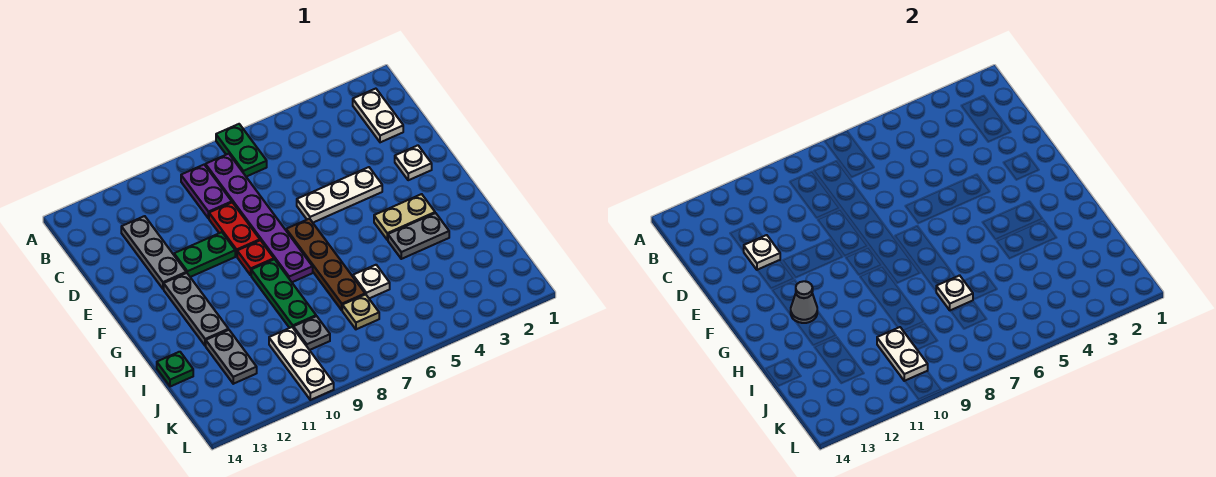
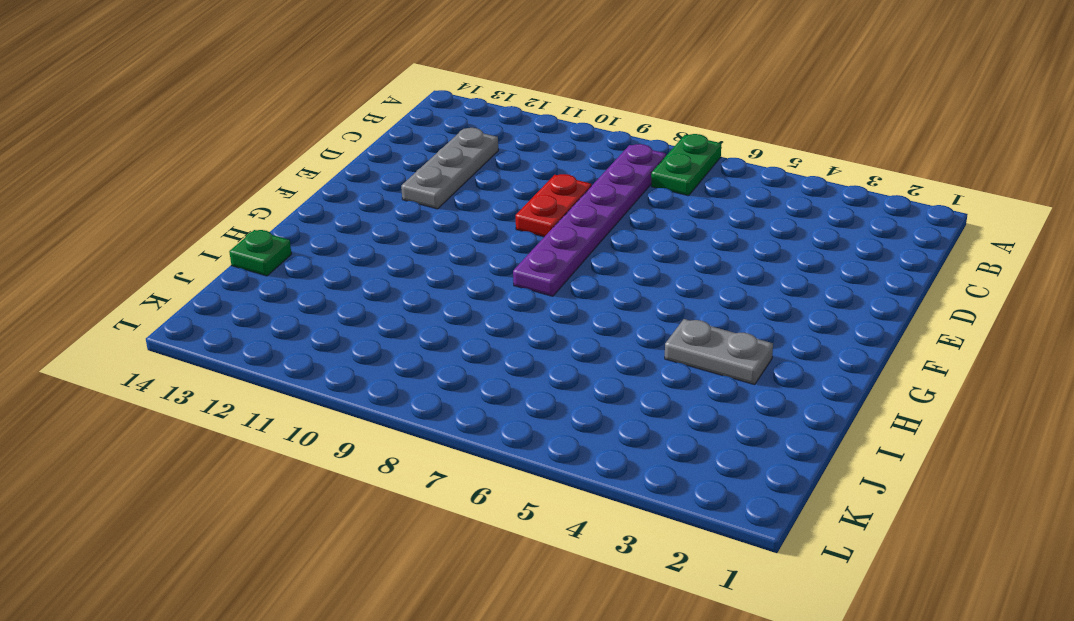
none -> white plate B2:C2 level 1
none -> purple plate B9:C9 level 1
none -> white plate E2 level 1

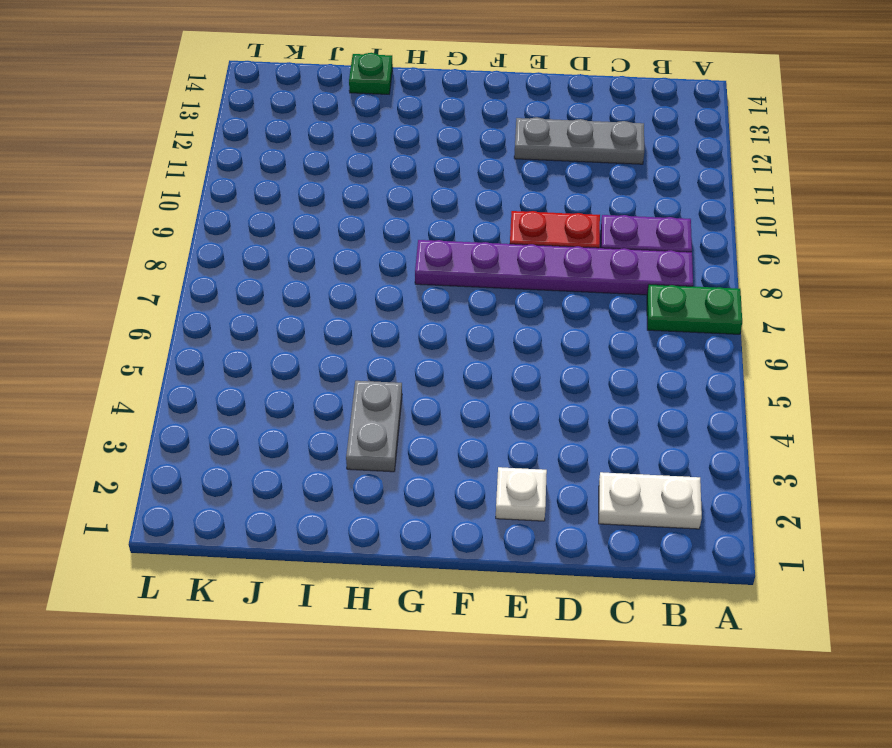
none -> white plate E4:E6 level 1
none -> green plate E10:E11 level 1
none -> brown plate F7:I7 level 1

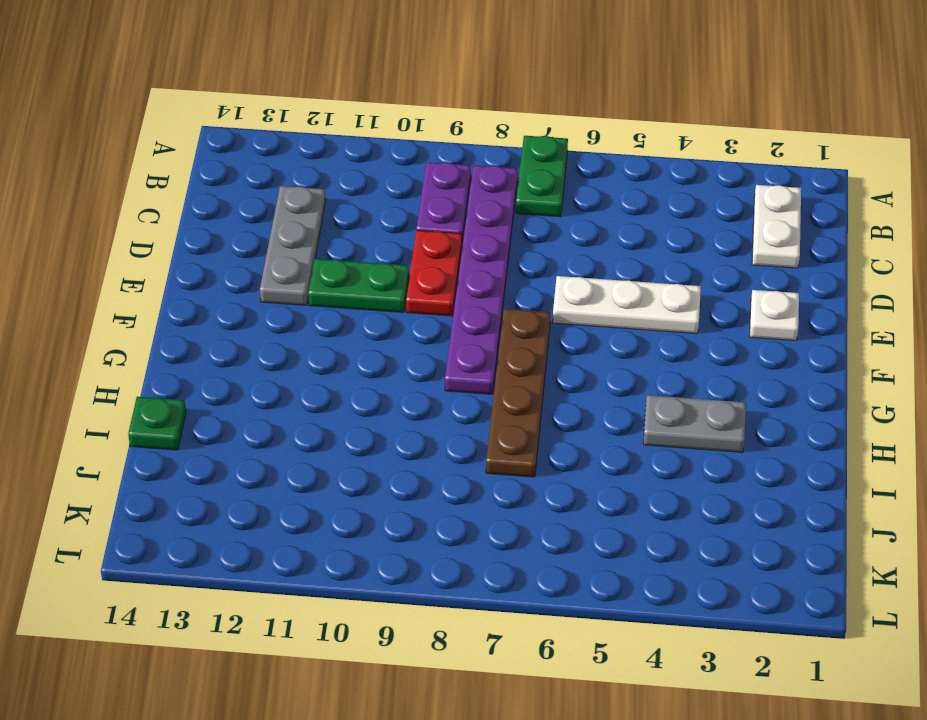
none -> red plate F9 level 1
none -> grey plate F12:H12 level 1
none -> tan plate G3:G4 level 1

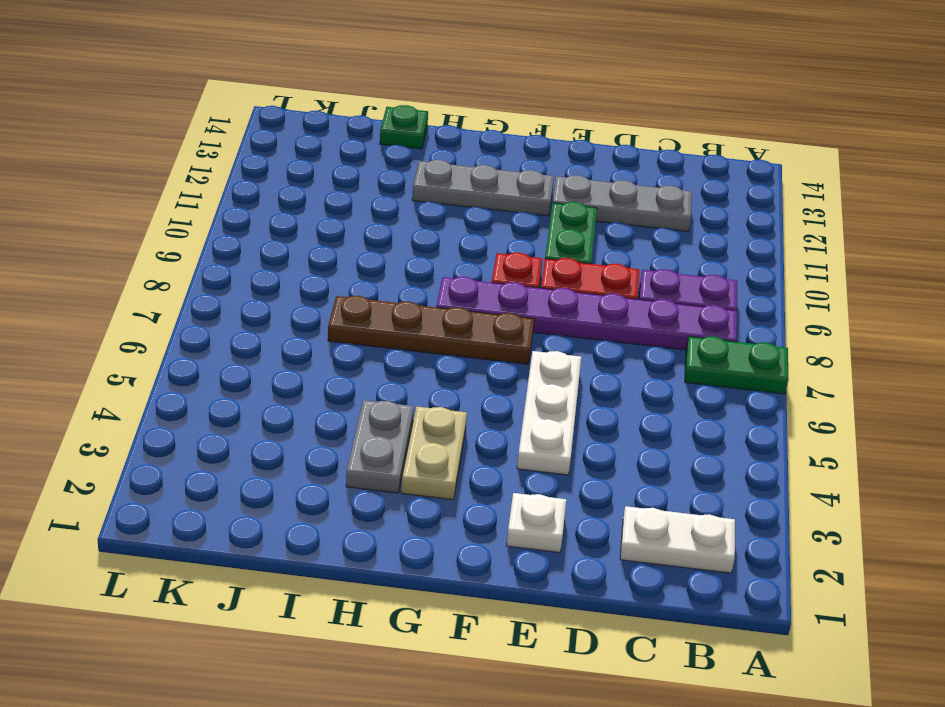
none -> green plate G9:I9 level 1
none -> white plate I6 level 1
none -> grey plate I12:J12 level 1

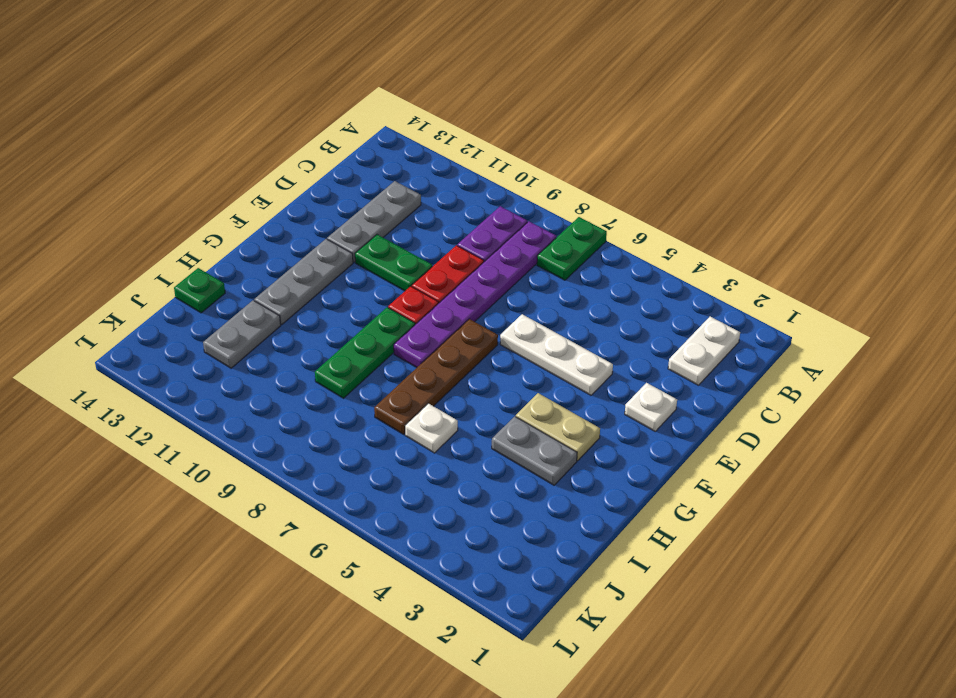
none -> tan plate J7 level 1
none -> grey plate J9 level 1
none -> white plate J10:L10 level 1

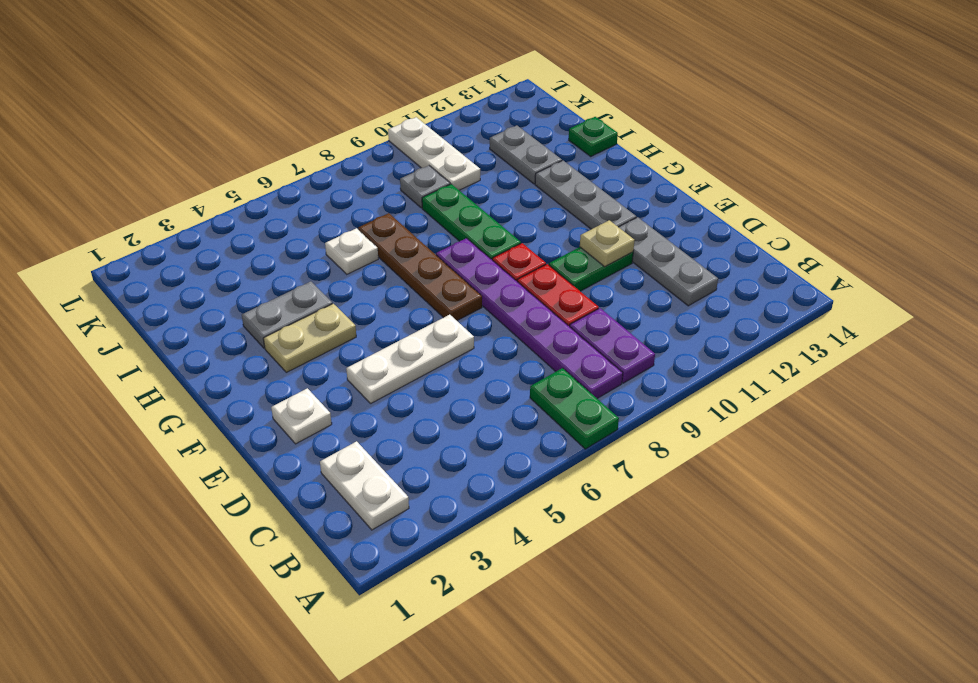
tan plate E11 level 2 -> tan plate J7 level 1
none -> white plate D12 level 2
none -> grey cone G12 level 2
none -> white plate I7 level 2

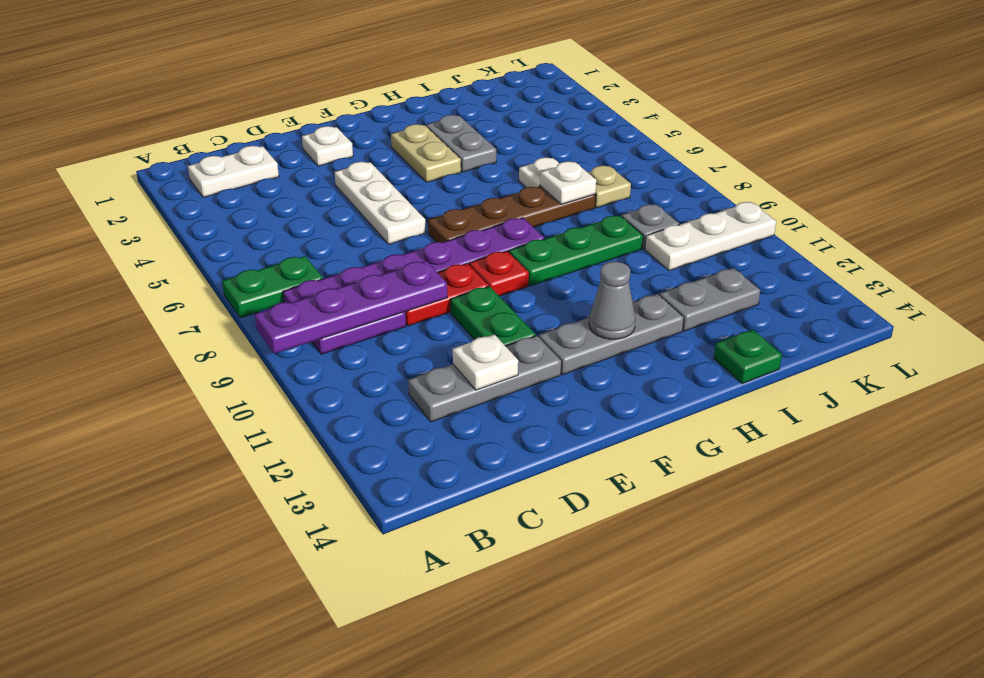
purple plate A9:D9 level 2 -> none
none -> white plate J10:K10 level 2

